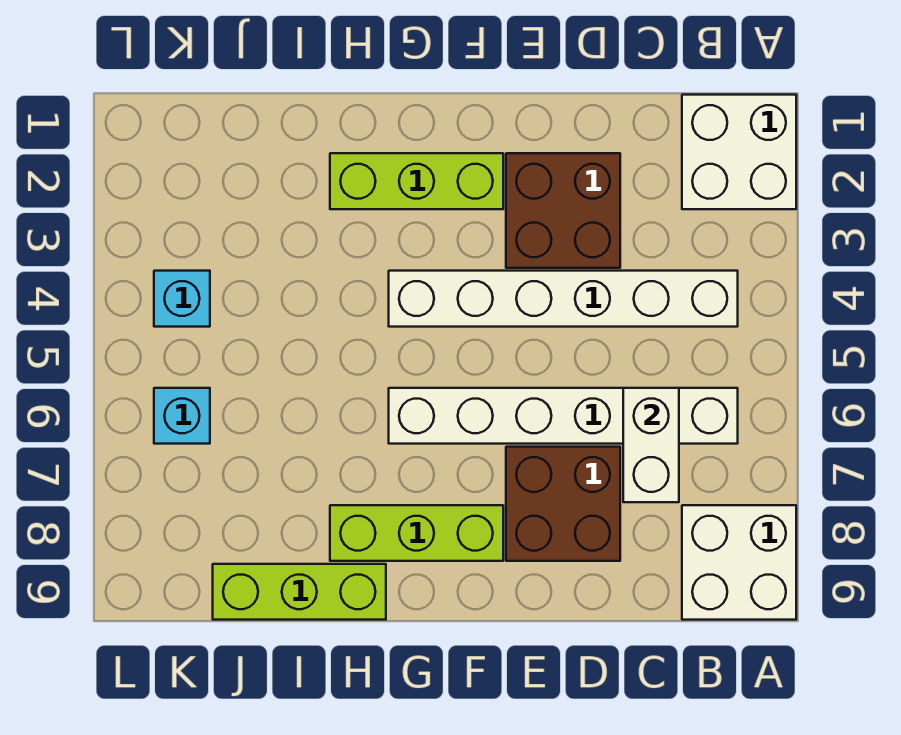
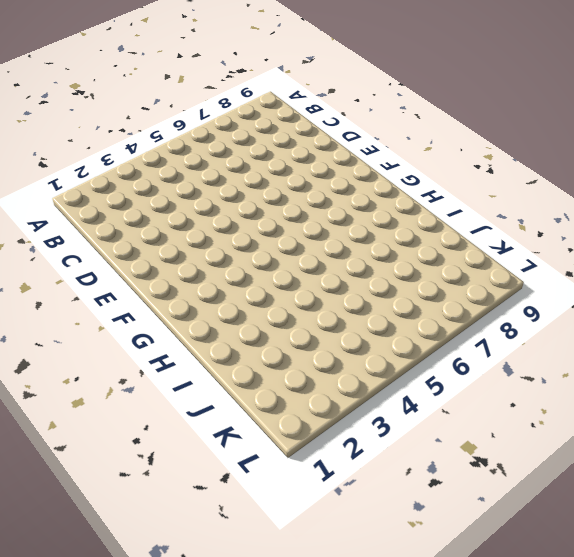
none -> white brick A1:B2 level 1
none -> white brick A8:B9 level 1
none -> white brick B4:G4 level 1

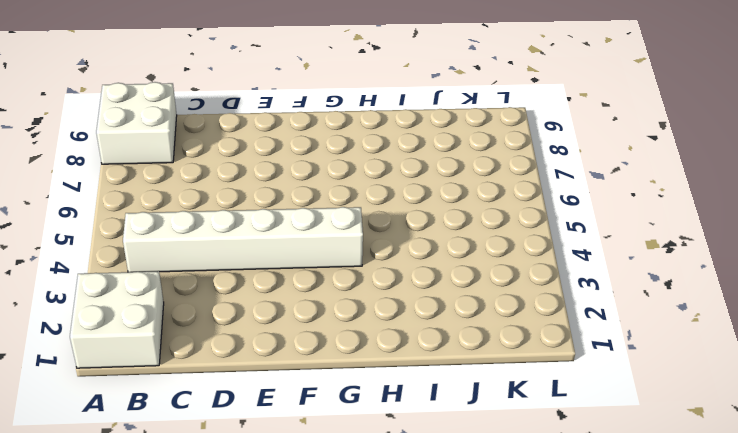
none -> white brick B6:G6 level 1
none -> brown brick D2:E3 level 1
none -> brown brick D7:E8 level 1

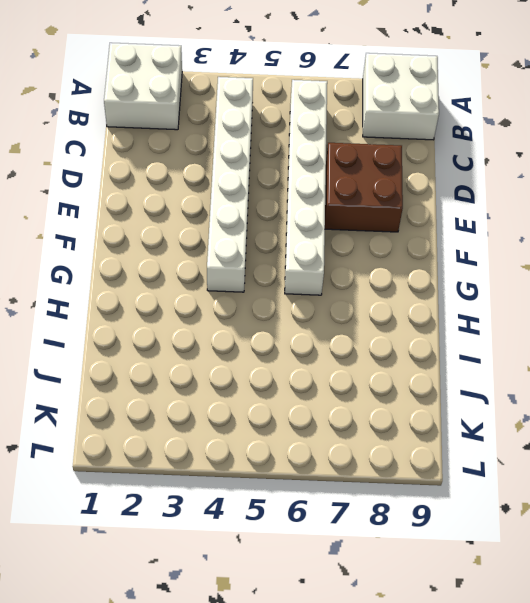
none -> brown brick D2:E3 level 1
none -> lime brick F2:H2 level 1
none -> lime brick F8:H8 level 1

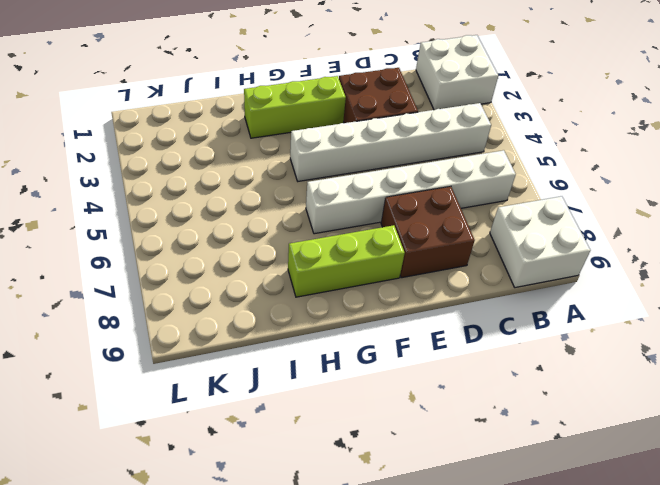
none -> lime brick H9:J9 level 1
none -> cyan brick K4 level 1
none -> cyan brick K6 level 1

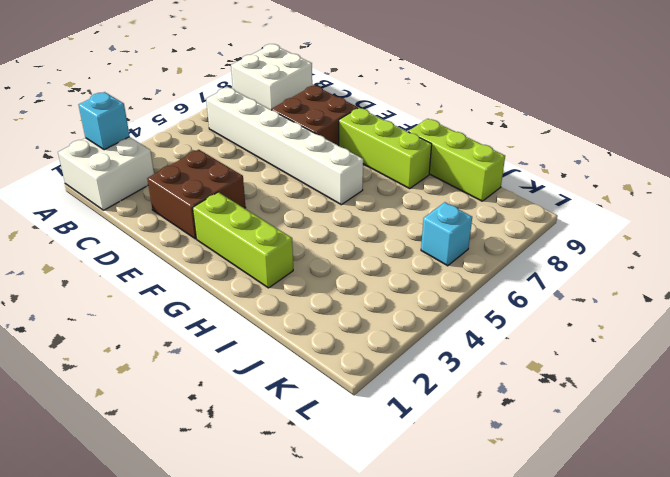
cyan brick A2 level 2 -> cyan brick K4 level 1
none -> white brick B4:G4 level 1
none -> white brick C6:C7 level 2

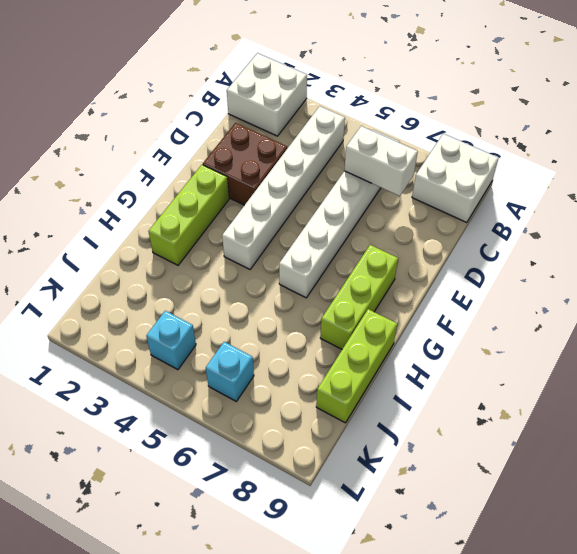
none -> brown brick D7:E8 level 1

